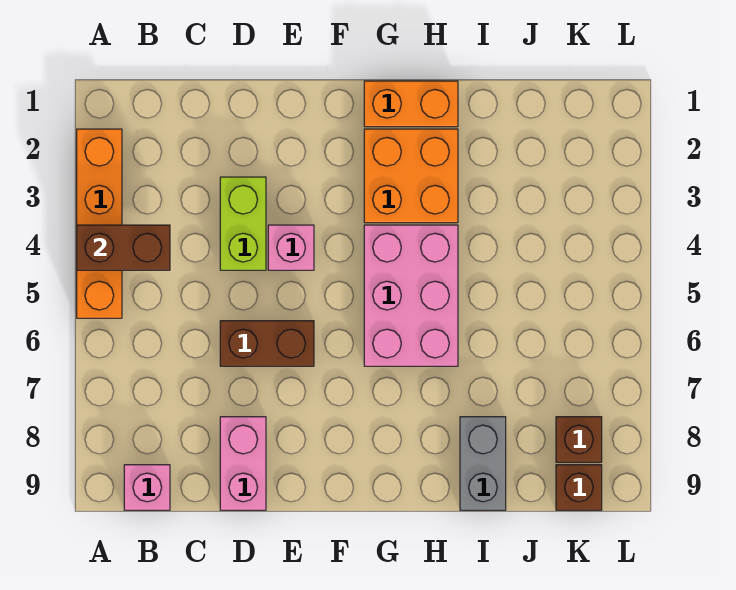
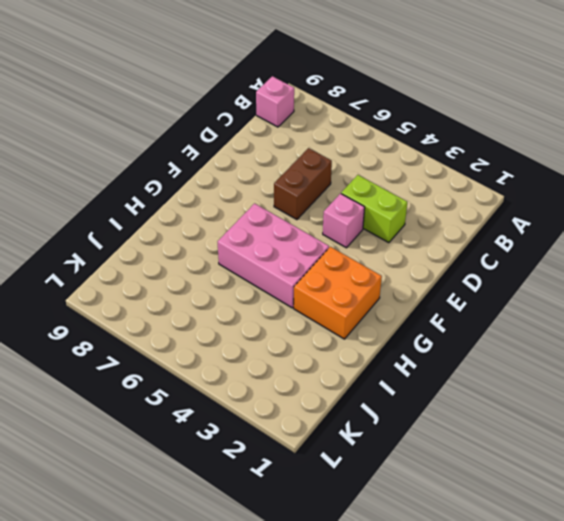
none -> orange brick A2:A5 level 1
none -> pink brick D8:D9 level 1
none -> orange brick G1:H1 level 1

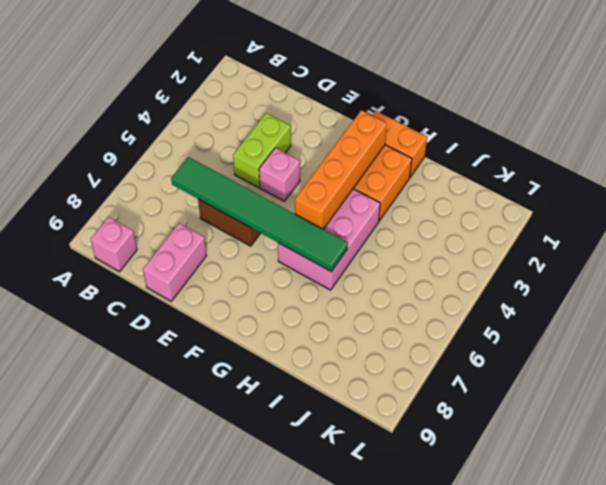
green tile C6:H6 level 2 -> none
orange brick G2:G5 level 2 -> orange brick A2:A5 level 1
none -> grey brick I8:I9 level 1
none -> brown brick K8 level 1
none -> brown brick K9 level 1

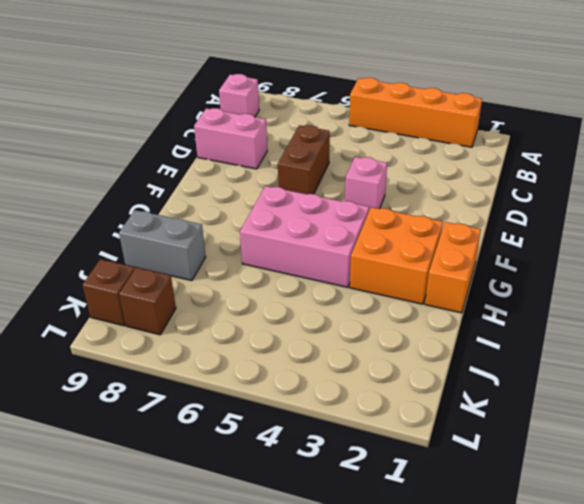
none -> lime brick D3:D4 level 1
none -> brown brick A4:B4 level 2

